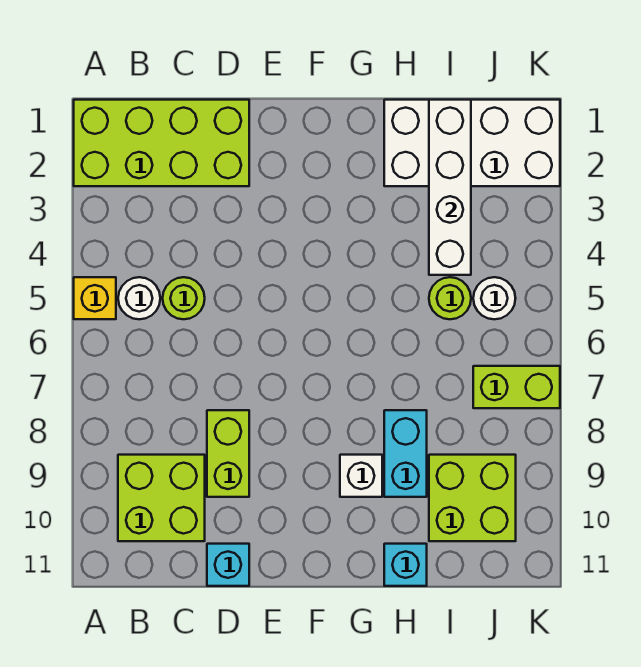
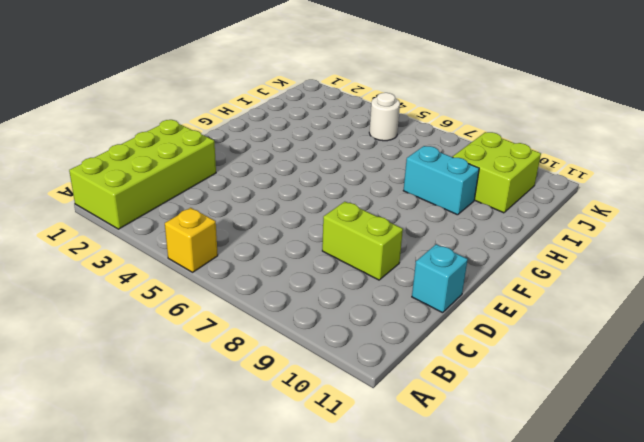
none -> white round brick B5 level 1
none -> lime brick B9:C10 level 1
none -> lime round brick C5 level 1

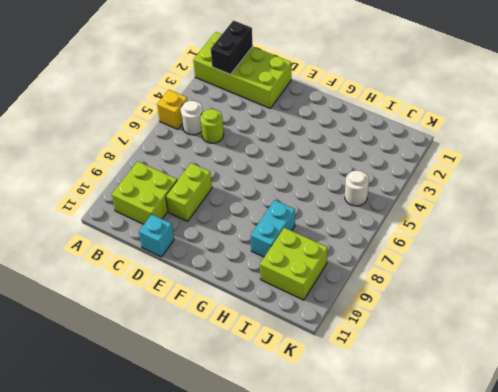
black brick B1:B2 level 2 -> none
none -> white brick G9 level 1
none -> white brick H1:K2 level 1
none -> cyan brick H11 level 1

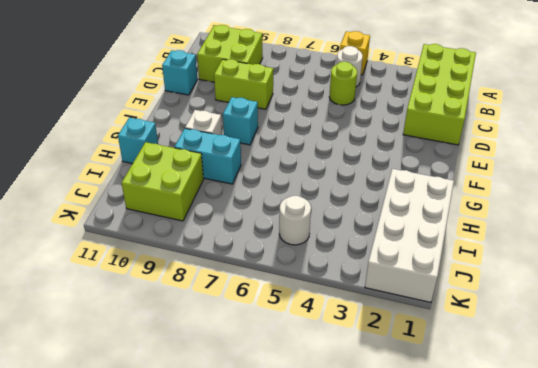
cyan brick F8 level 1 -> none
none -> lime round brick I5 level 1
none -> lime brick J7:K7 level 1
none -> white brick I1:I4 level 2

